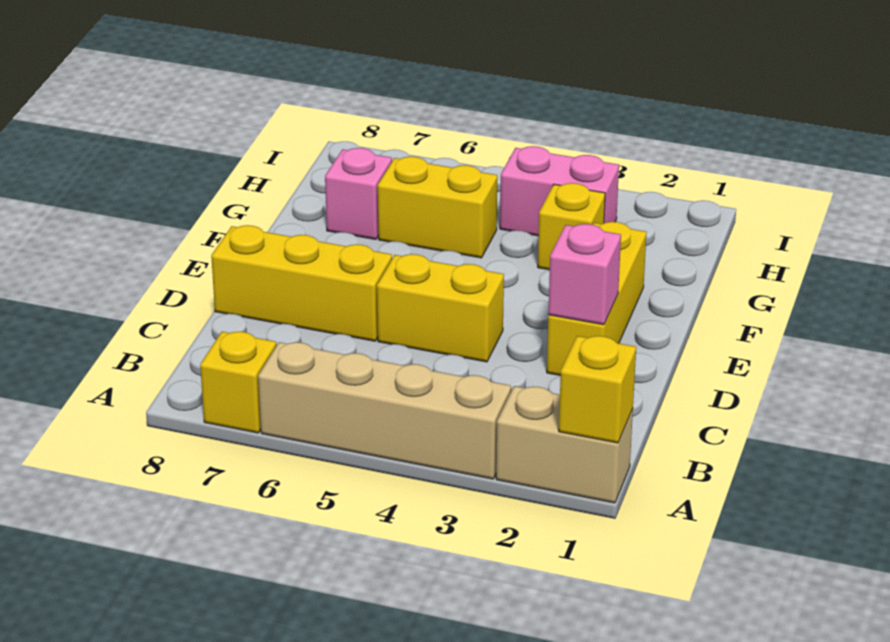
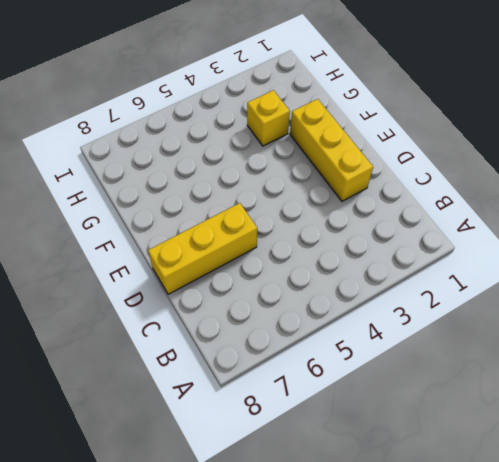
none -> tan brick A1:A2 level 1
none -> tan brick A3:A6 level 1
none -> yellow brick A7 level 1

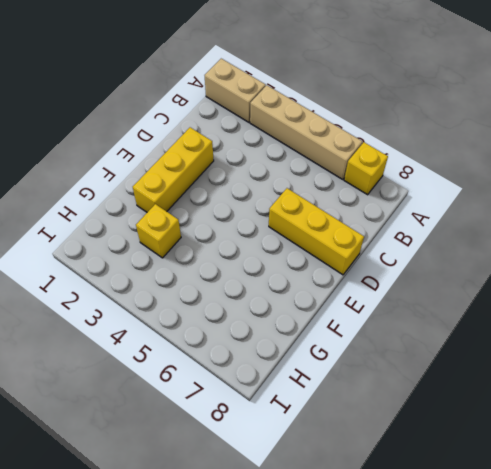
none -> yellow brick D4:D5 level 1
none -> yellow brick G5:G6 level 1
none -> pink brick G7 level 1

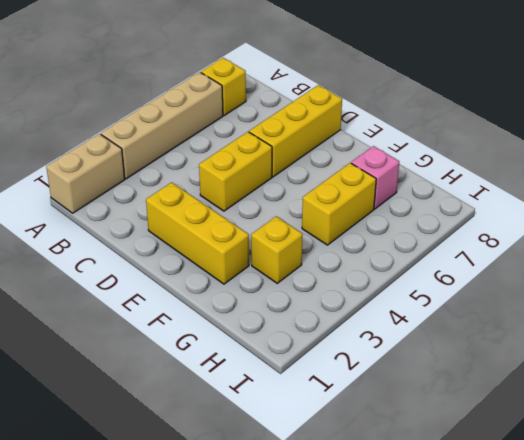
none -> pink brick H3:H4 level 1
none -> yellow brick A1 level 2
none -> pink brick D2 level 2

